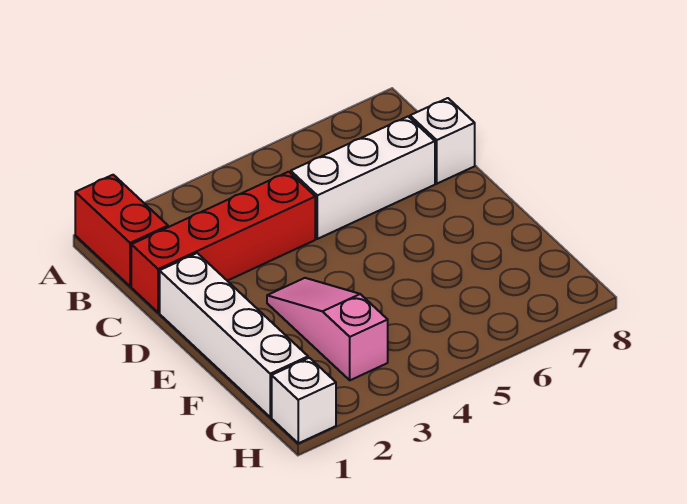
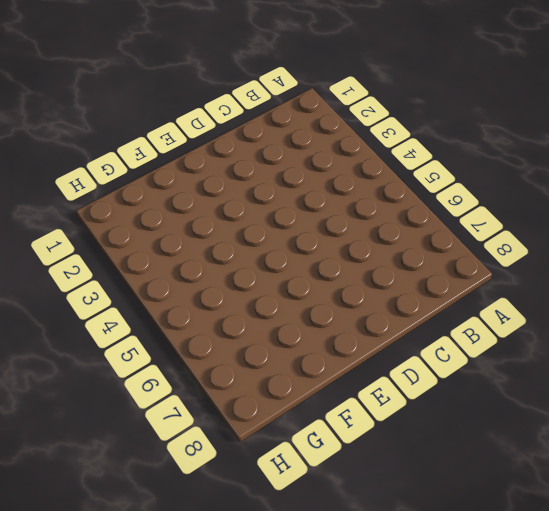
none -> red brick A1:B1 level 1
none -> red brick C1:C4 level 1

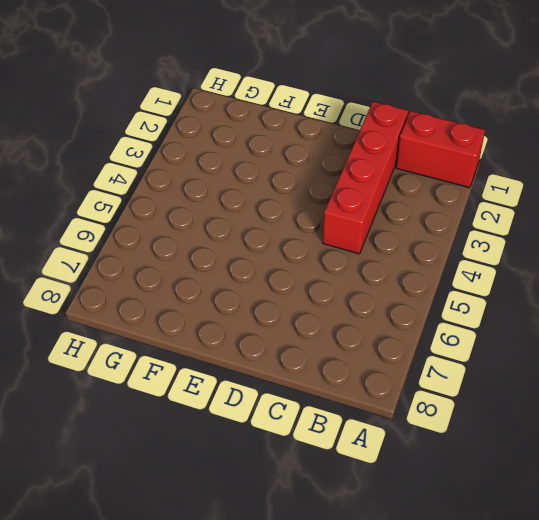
none -> white brick C5:C7 level 1
none -> white brick C8 level 1

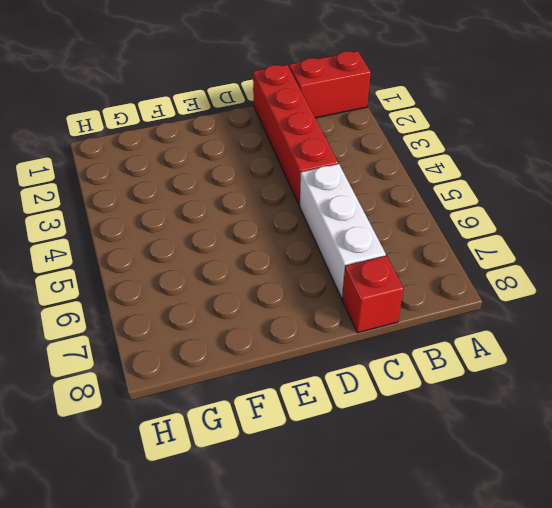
red brick C8 level 1 -> white brick C8 level 1
none -> white brick D1:G1 level 1
none -> pink slope E3:G3 level 1 top G

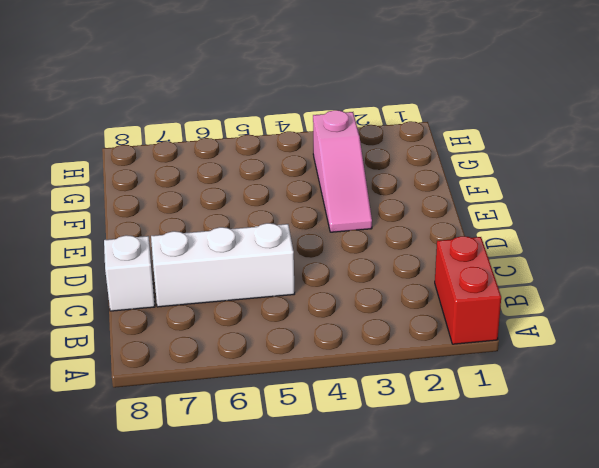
none -> red brick C1:C4 level 1
none -> white brick D1:G1 level 1

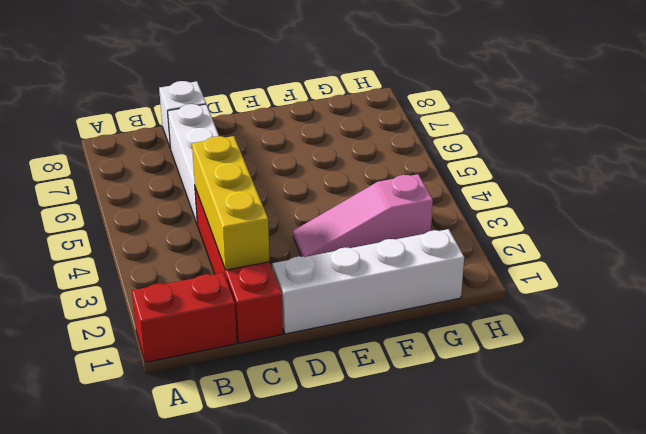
yellow brick C2:C4 level 2 -> none
none -> white brick H1 level 1

